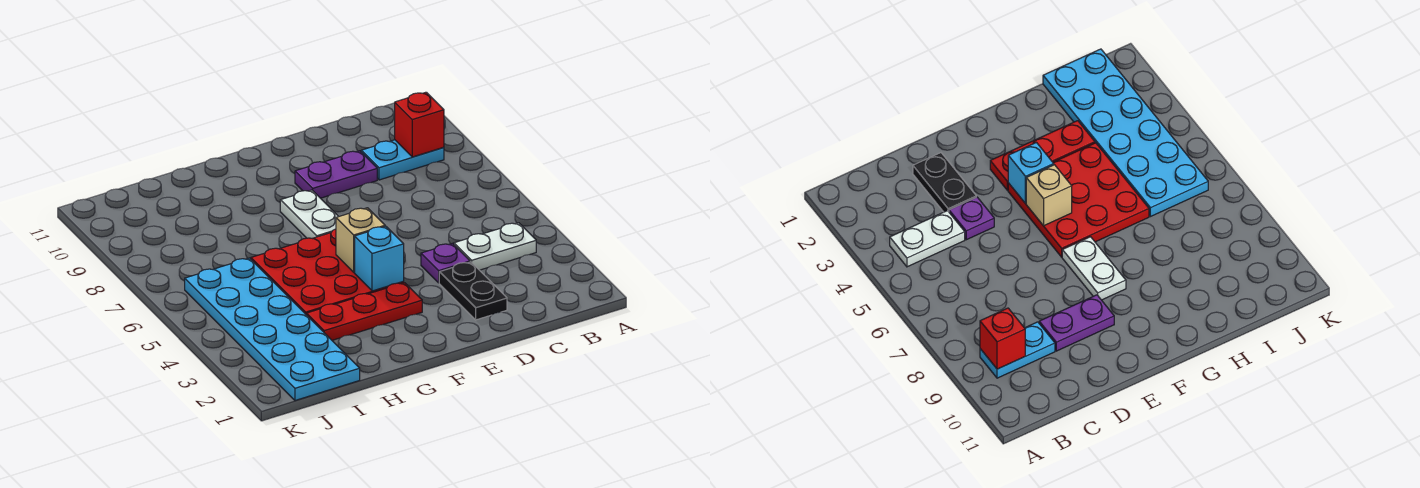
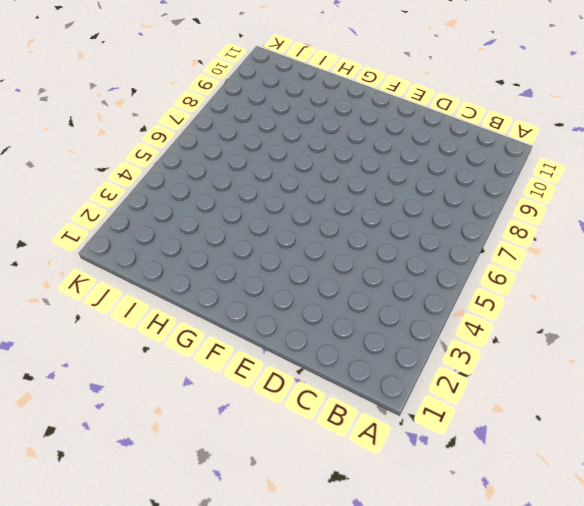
none -> white plate B4:C4 level 1
none -> cyan plate B9:C9 level 1
none -> black plate D2:D3 level 1

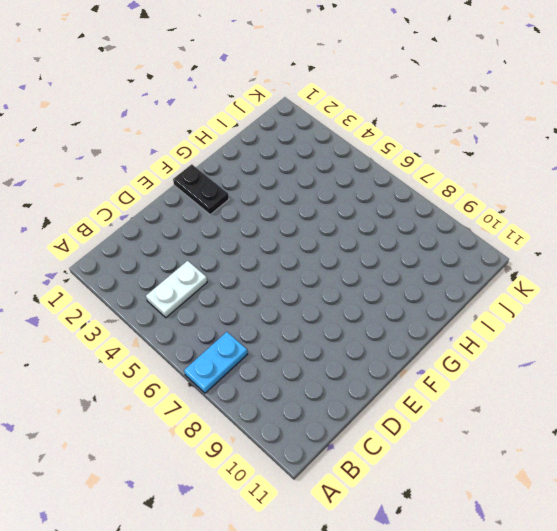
cyan plate A7:B7 level 1 -> cyan plate B9:C9 level 1
black plate F1:F2 level 1 -> black plate D2:D3 level 1
none -> purple plate D4 level 1
none -> purple plate D9:E9 level 1
none -> red plate F3:H3 level 1

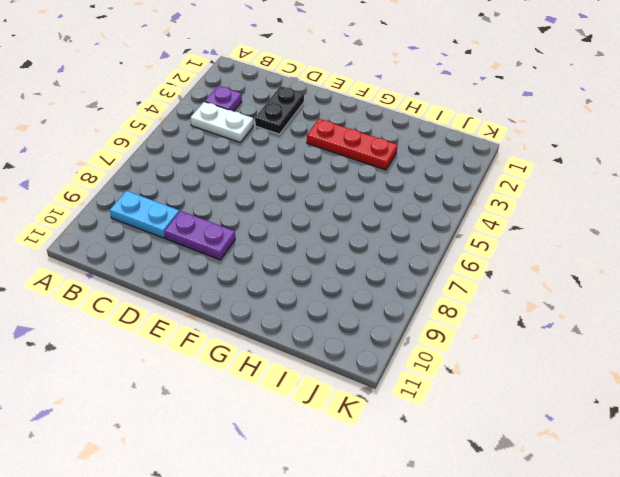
purple plate B3 level 1 -> purple plate D4 level 1
none -> red plate F4:H6 level 1
none -> white plate F7:F8 level 1
none -> cyan plate I1:J6 level 1

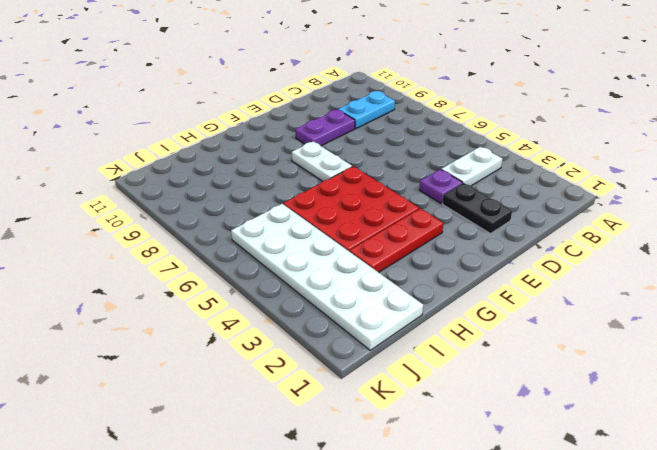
white plate I1:J6 level 1 -> cyan plate I1:J6 level 1
none -> red brick B9 level 2
none -> cyan brick F4 level 2
none -> tan brick F5 level 2

